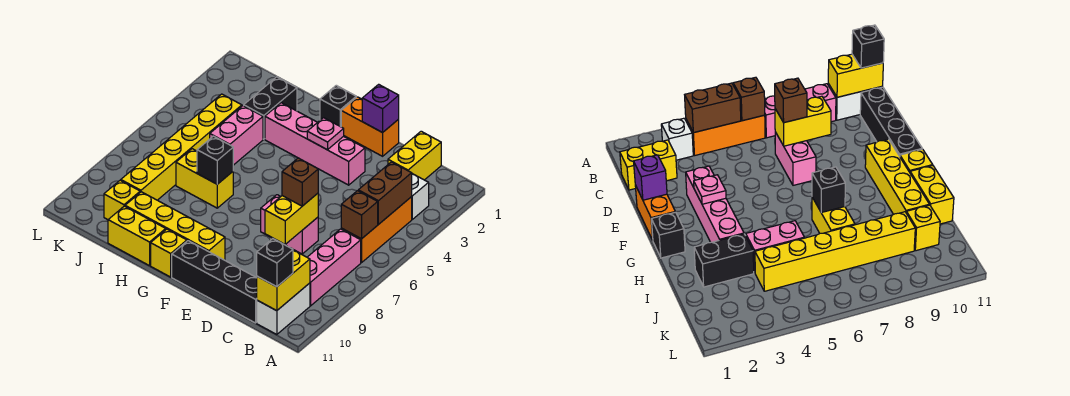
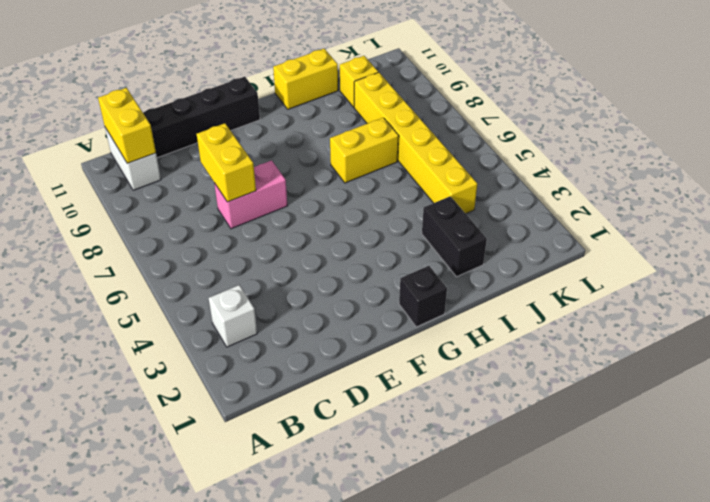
none -> orange brick B4:B6 level 1
none -> pink brick B7:B9 level 1
none -> yellow brick C1:C2 level 1

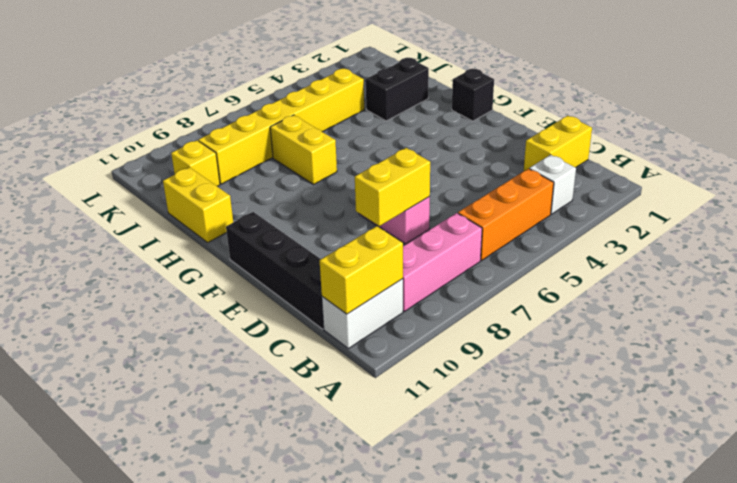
none -> orange brick E1:F1 level 1
none -> pink brick E3:H3 level 1
none -> yellow brick F10:I10 level 1

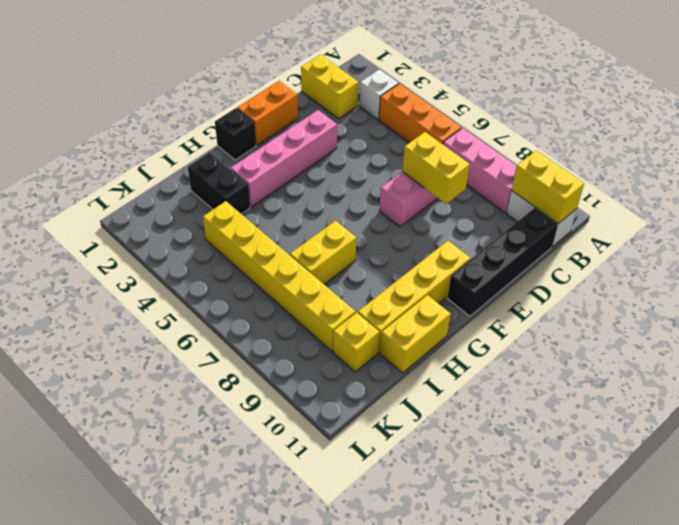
none -> yellow brick G11 level 1
none -> pink brick I4:I5 level 1
none -> brown brick B4:B5 level 2

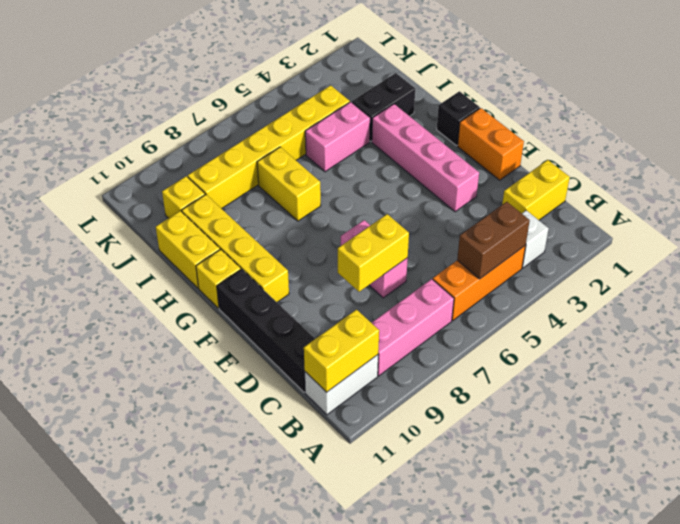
none -> brown brick B6 level 2
none -> purple brick E1 level 2
none -> pink plate F3 level 2

